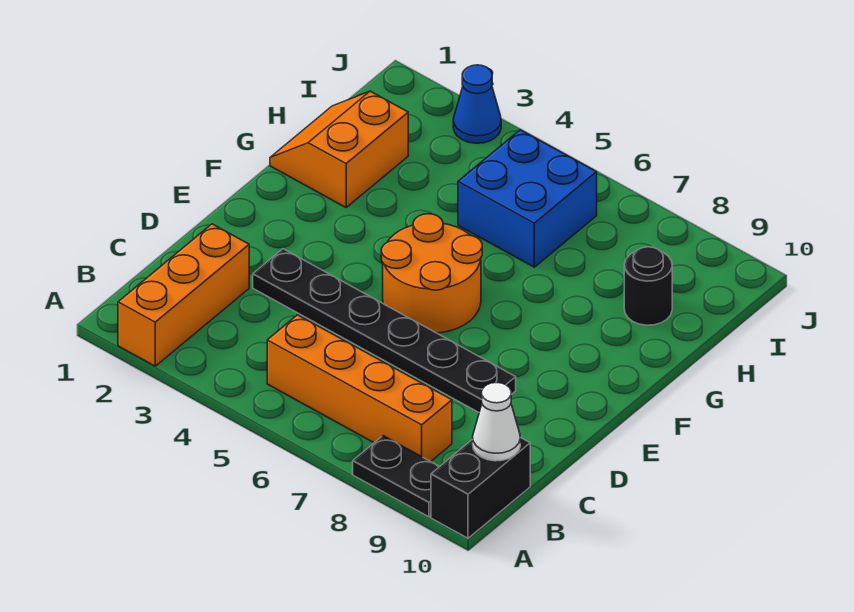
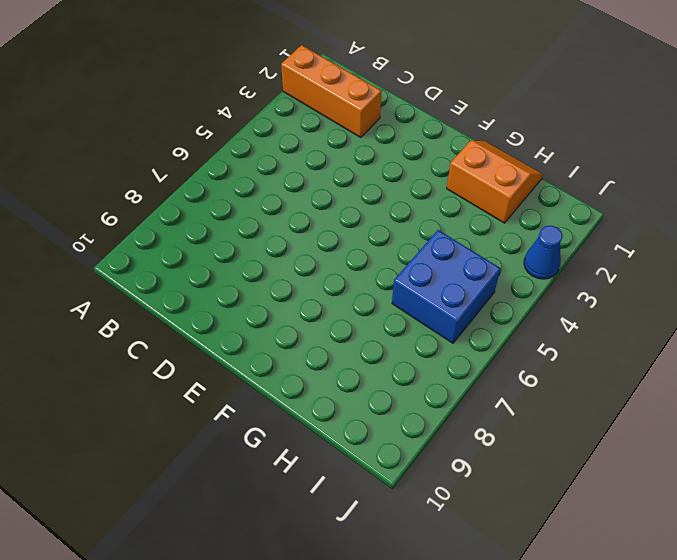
none -> black plate A8:A9 level 1
none -> black brick A10:B10 level 1

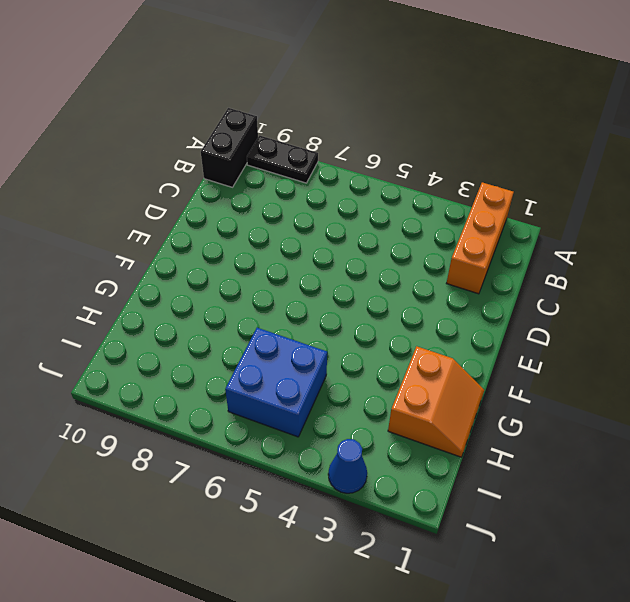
none -> orange brick B5:B8 level 1
none -> black plate D3:D8 level 1

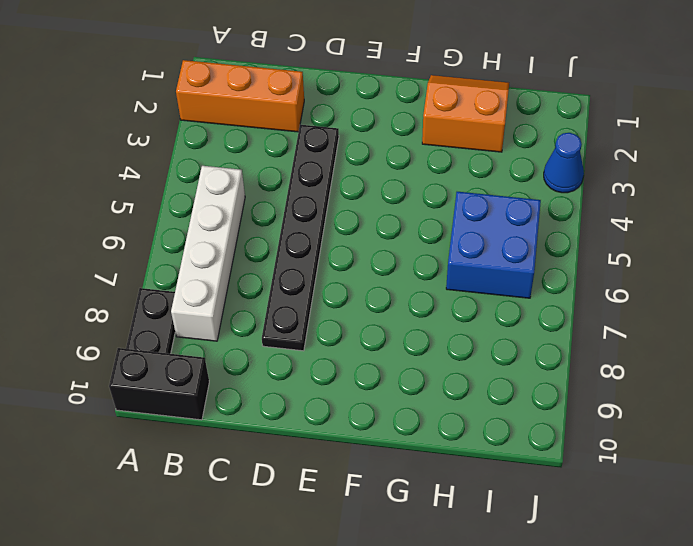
white brick B5:B8 level 1 -> orange brick B5:B8 level 1
none -> orange round brick E5:F6 level 1
none -> black round brick H9 level 1

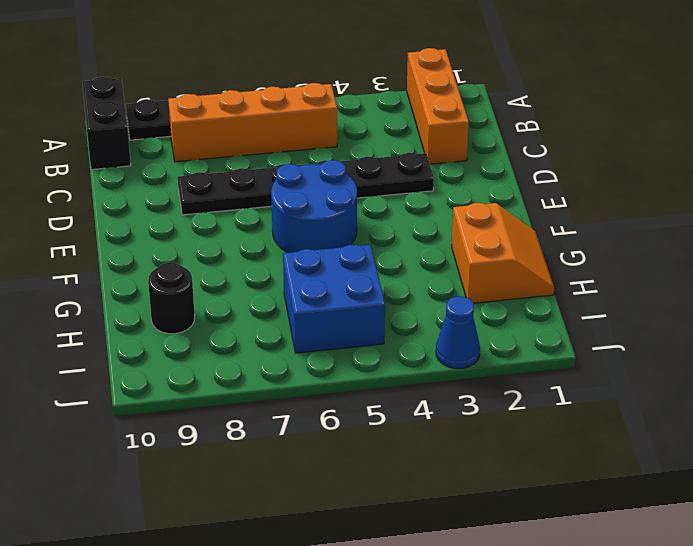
blue round brick E5:F6 level 1 -> orange round brick E5:F6 level 1
none -> white cone B10 level 2

